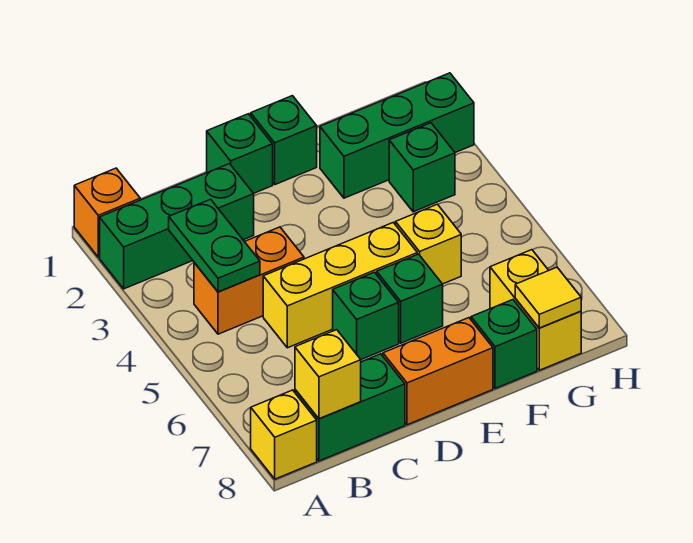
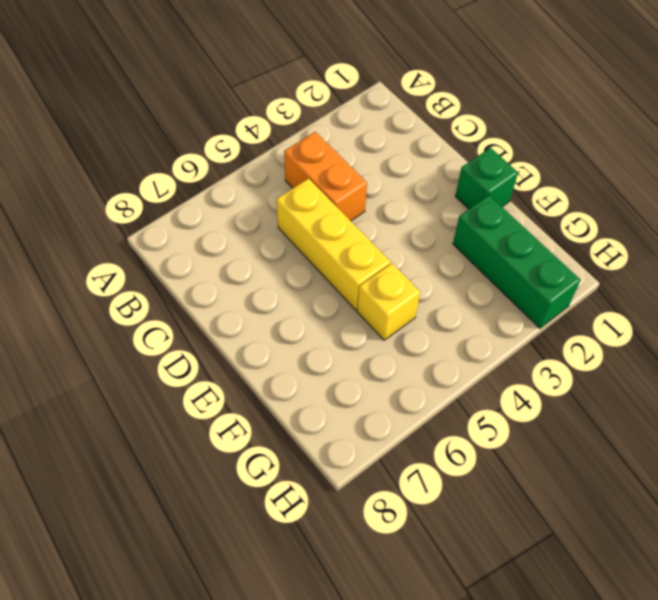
none -> orange brick A1 level 1
none -> green brick A2:C2 level 1
none -> yellow brick A8 level 1

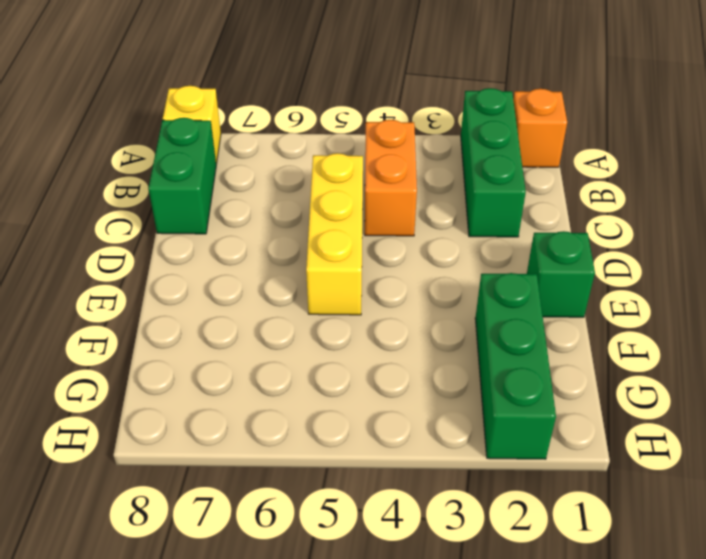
none -> green brick D1 level 1
none -> green brick D6 level 1
none -> orange brick D8:E8 level 1

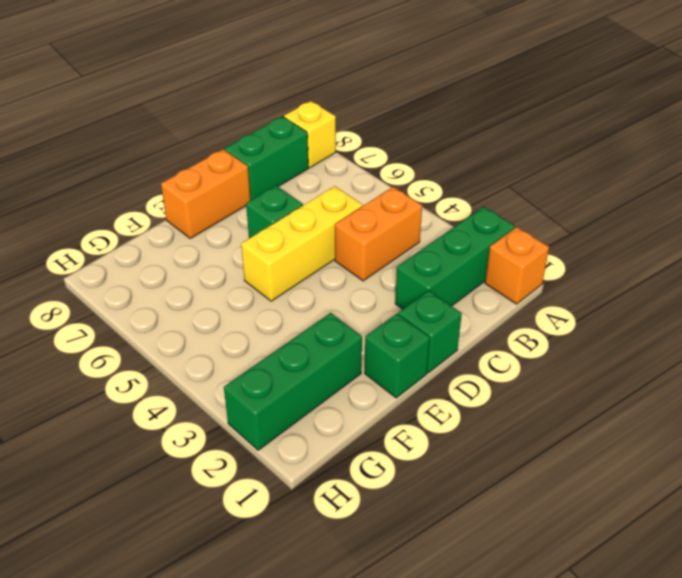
none -> green brick E6 level 1
none -> yellow brick F5 level 1
none -> green brick F8 level 1

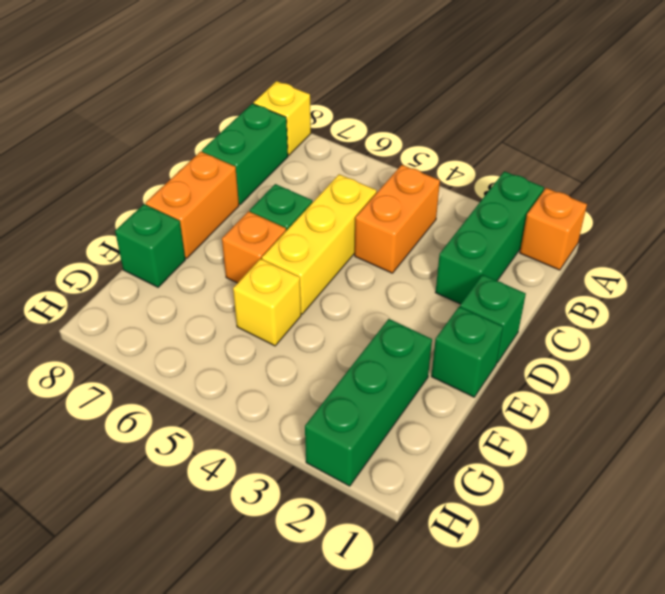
orange brick E6 level 1 -> green brick E6 level 1
none -> green brick G3 level 1
none -> yellow brick G7:G8 level 1
none -> green plate B3:B4 level 2

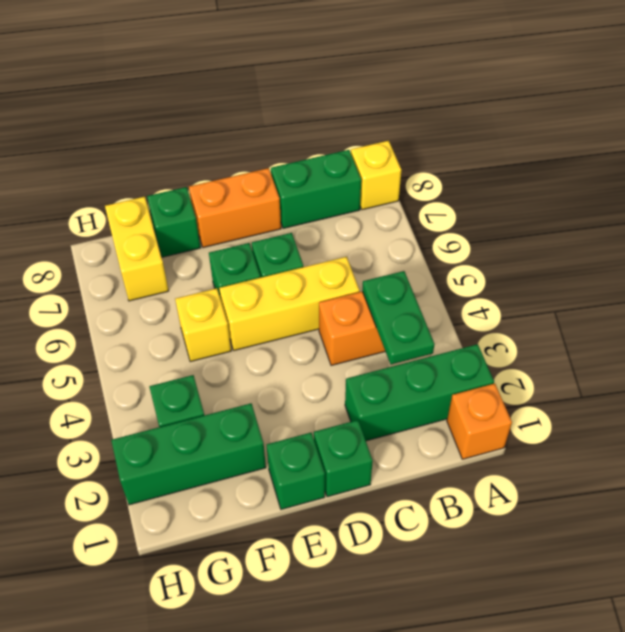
none -> yellow brick B8 level 2
none -> yellow tile G8 level 2

